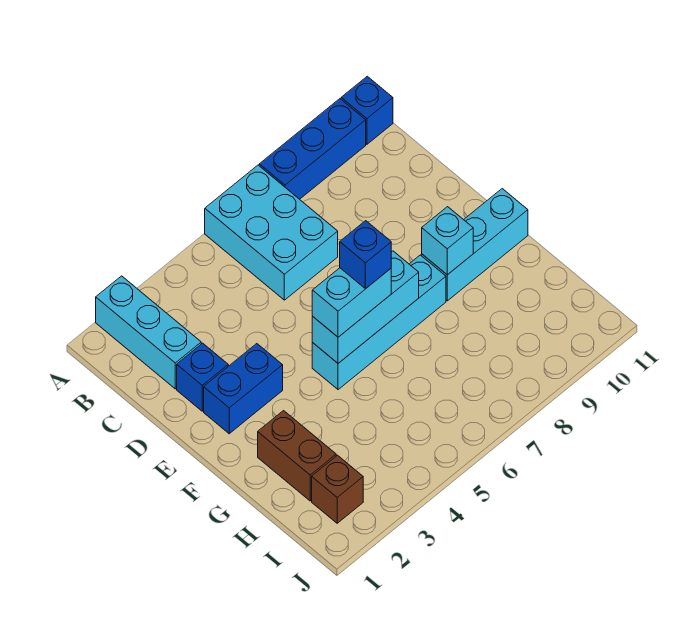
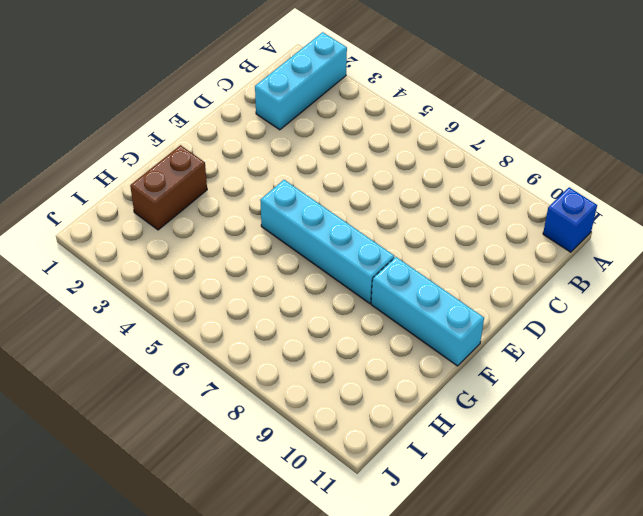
none -> cyan brick A6:C7 level 1
none -> blue brick A8:A10 level 1
none -> blue brick D2 level 1

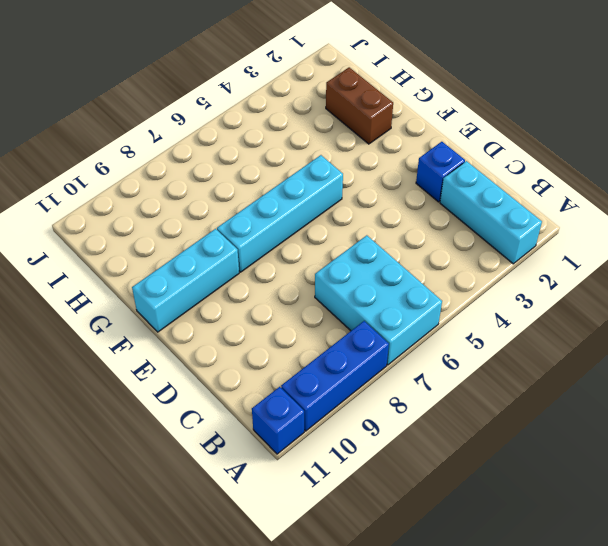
none -> blue brick E2:E3 level 1
none -> brown brick I2 level 1
none -> cyan brick F5:F7 level 2

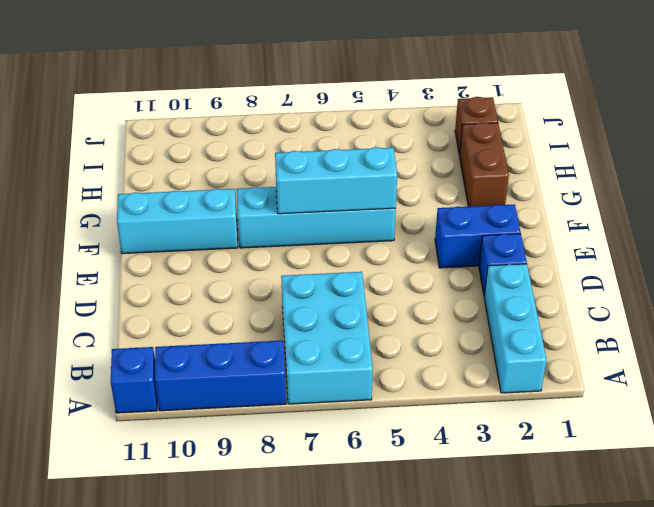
none -> cyan brick F9 level 2
none -> cyan brick F5:F6 level 3
none -> blue brick F6 level 4

